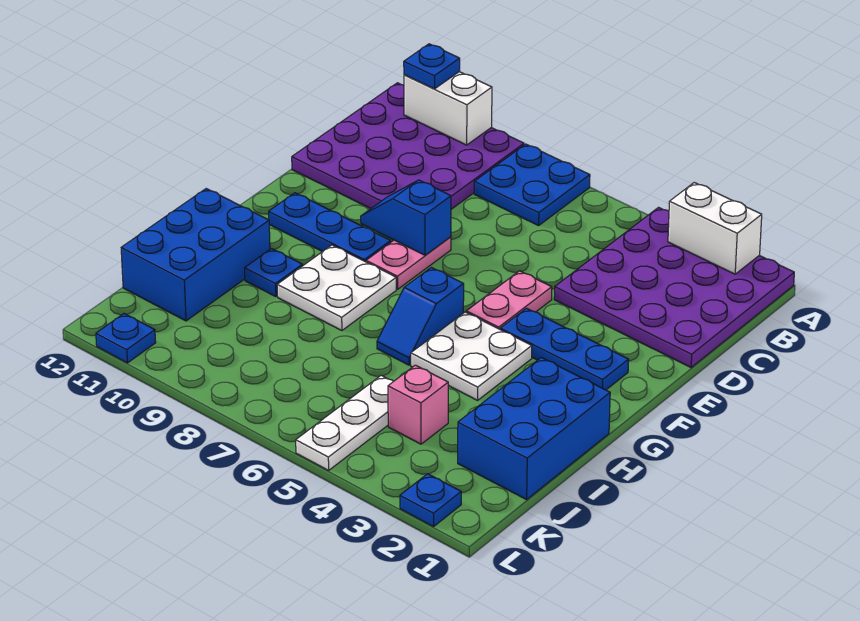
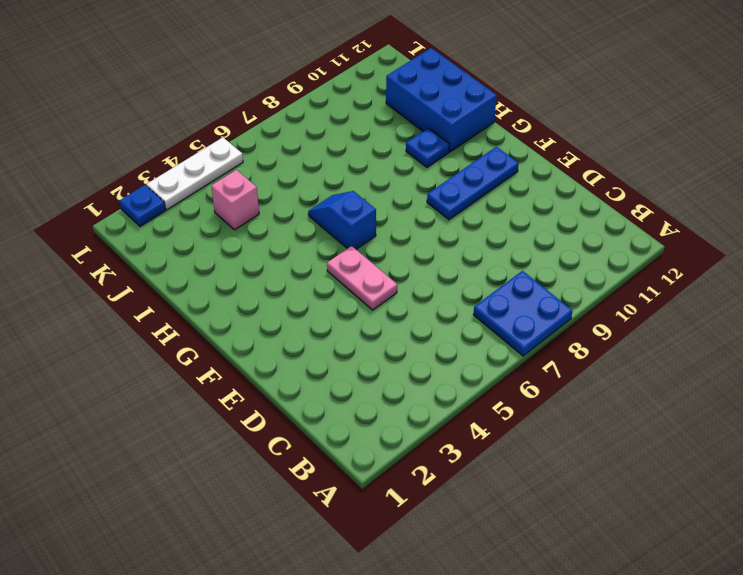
white plate L3:L5 level 1 -> white plate J5:L5 level 1
none -> purple plate A1:D4 level 1
none -> purple plate A9:D12 level 1
none -> pink plate E8:F8 level 1

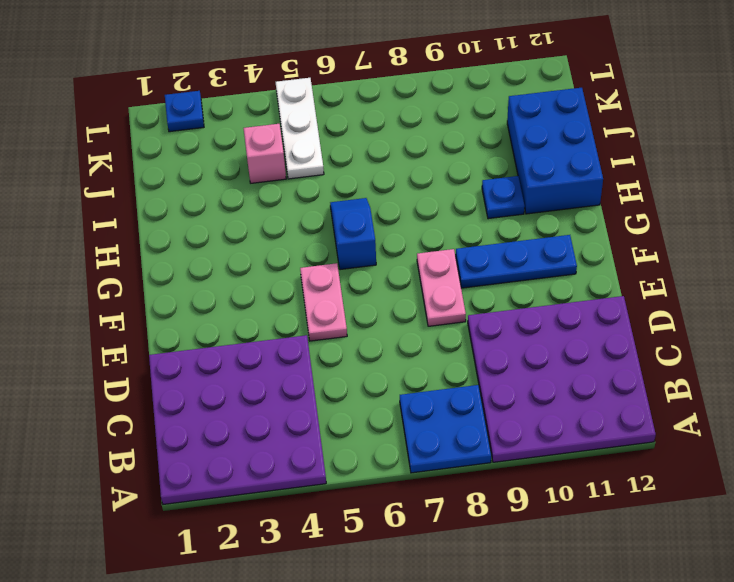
none -> blue plate F2:F4 level 1
none -> white plate G4:H5 level 1
none -> white plate G8:H9 level 1

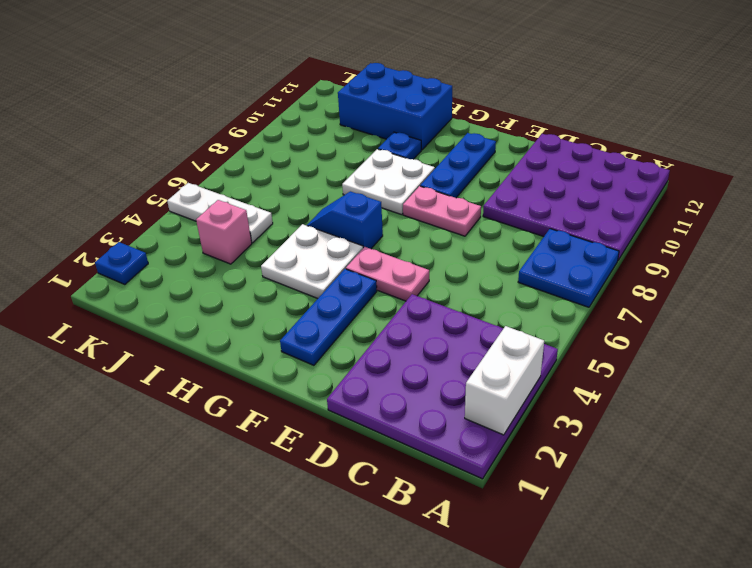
none -> blue brick H1:J2 level 1
none -> blue plate L11 level 1
none -> white brick A10:A11 level 2

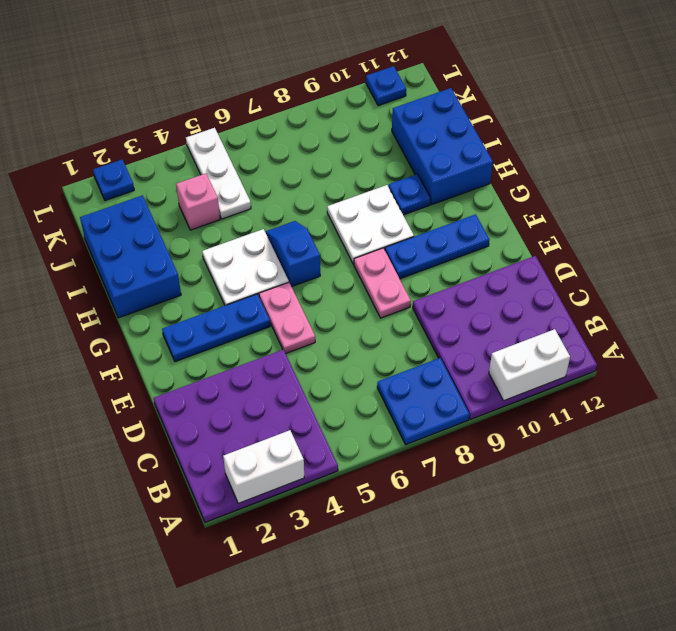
none -> blue slope E8:E9 level 2 top 8
none -> blue plate A11 level 3

